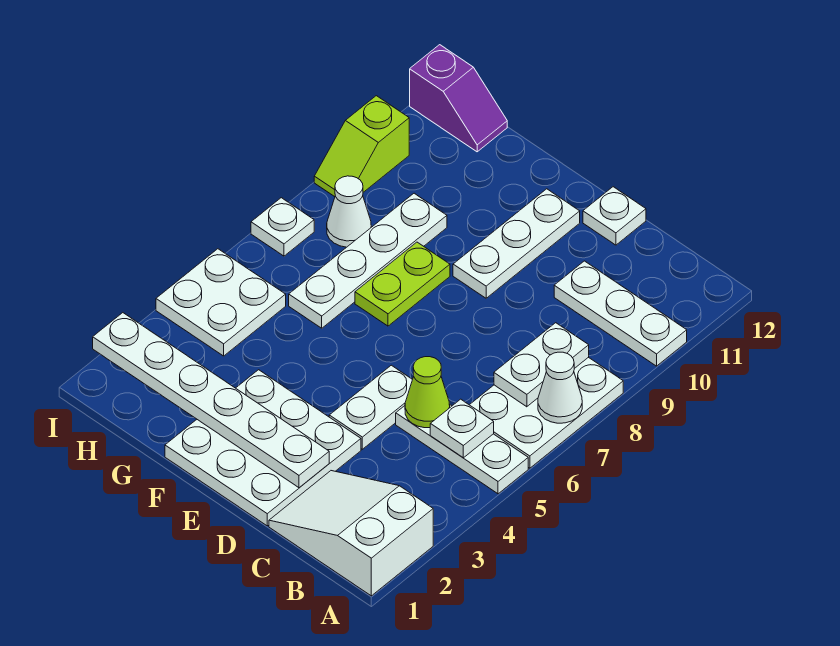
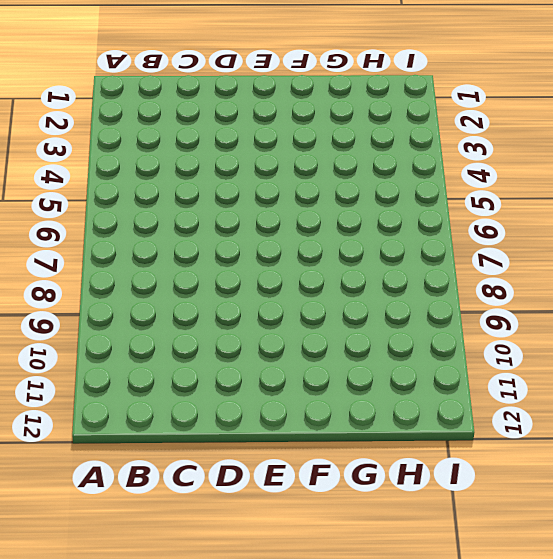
none -> white slope A1:C2 level 1 top A
none -> white plate A5:C5 level 1
none -> white plate A6:B8 level 1

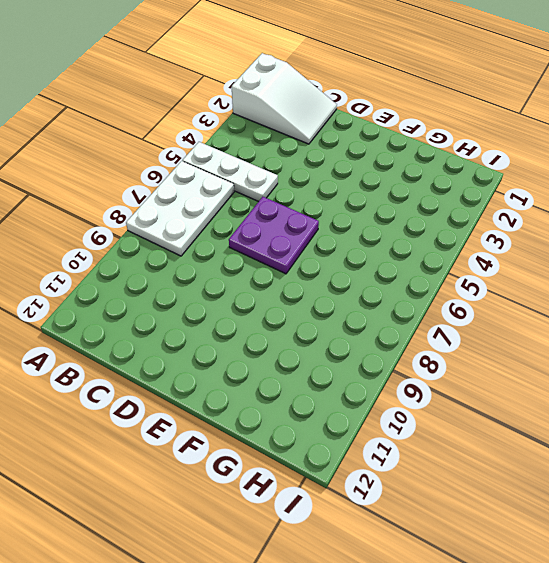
purple plate D6:E7 level 1 -> none
none -> white plate A10:C10 level 1
none -> white plate D1:F3 level 1
none -> white plate D4:D5 level 1

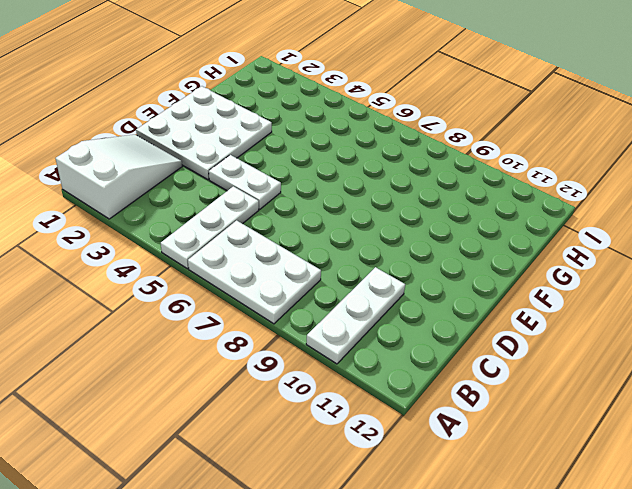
none -> white plate D12 level 1
none -> white plate E9:E11 level 1
none -> lime plate F7:F8 level 1

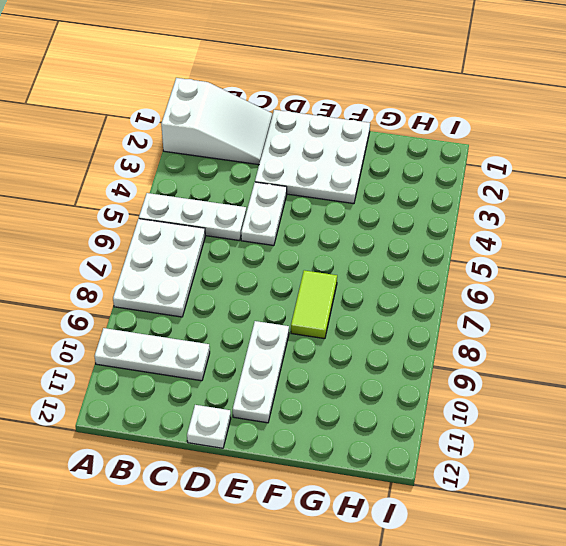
lime tile F7:F8 level 1 -> lime plate F7:F8 level 1
none -> white plate G6:G9 level 1
none -> white plate H4:I5 level 1
none -> white cone H8 level 1

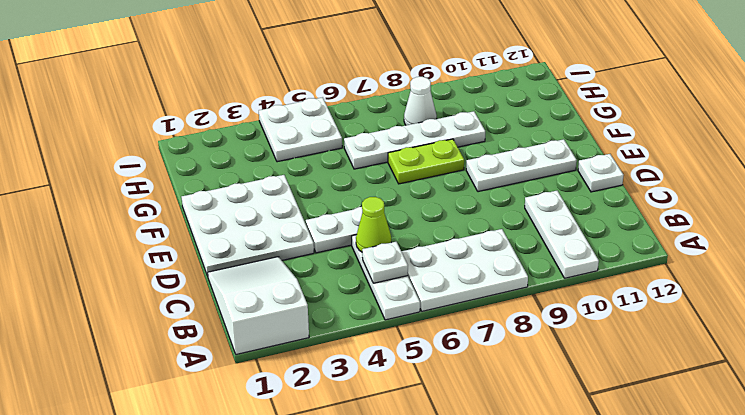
none -> purple slope H12:I12 level 1 top I
none -> white plate I7 level 1
none -> lime slope I9:I10 level 1 top 10

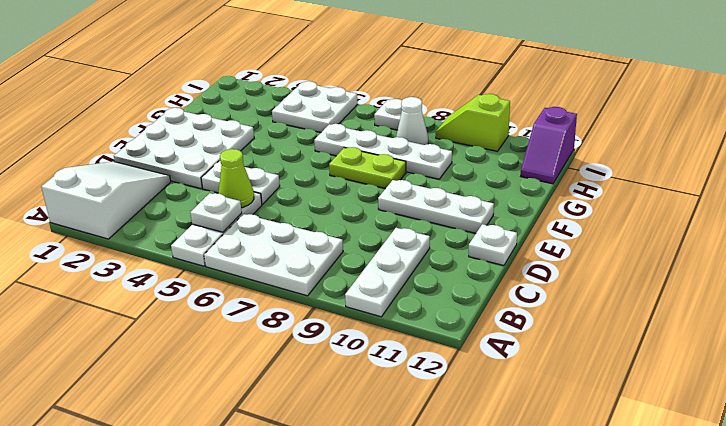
none -> white cone A7 level 2
none -> white plate B7:B8 level 2
none -> white plate D2:I2 level 2

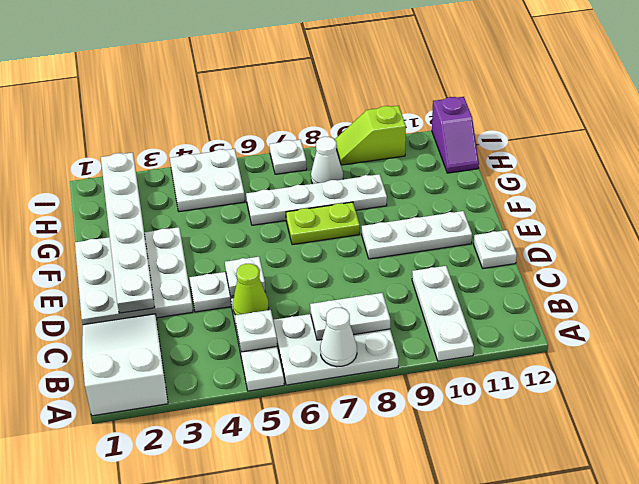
white plate D5 level 2 -> none

